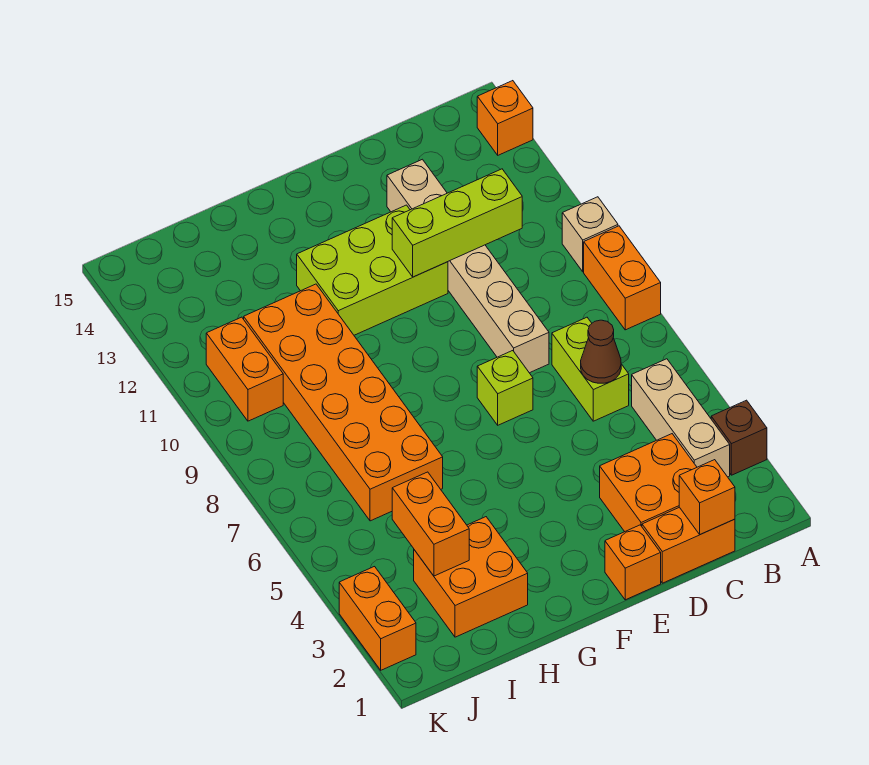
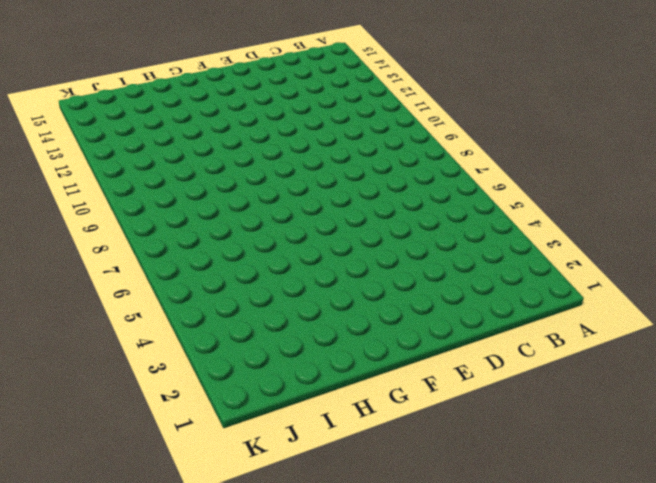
none -> brown brick A3 level 1
none -> orange brick A8:A9 level 1
none -> tan brick A10 level 1

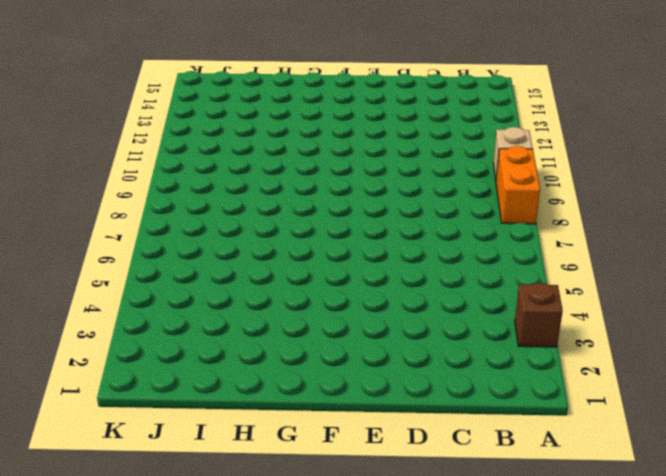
none -> orange brick A14 level 1
none -> tan brick B3:B5 level 1
none -> orange brick C1:D1 level 1

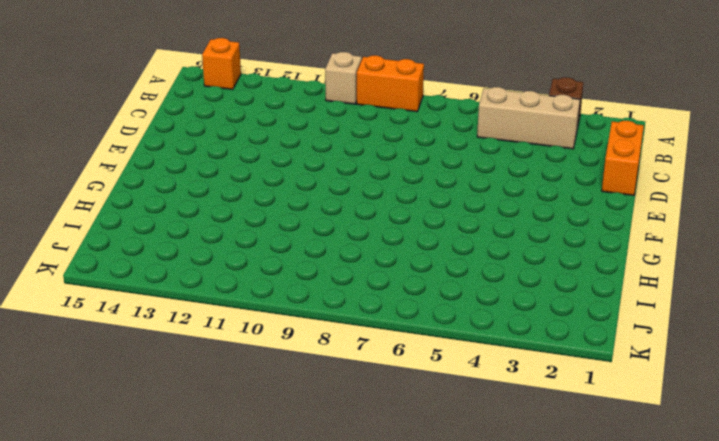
none -> orange brick C2:D3 level 1
none -> lime brick C6:C7 level 1
none -> tan brick D8:D13 level 1

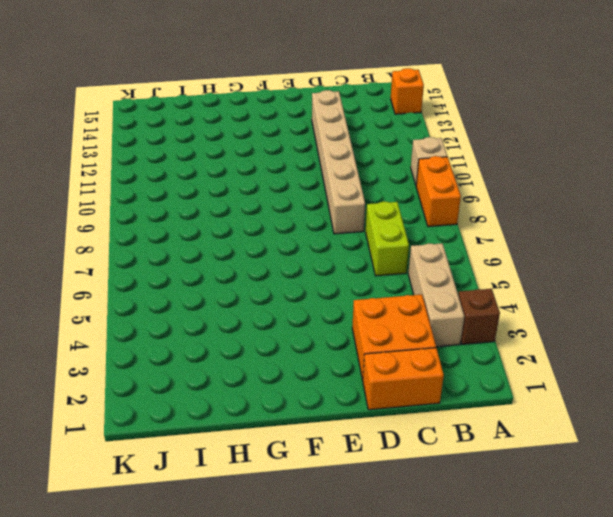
none -> orange brick E1 level 1
none -> lime brick E7 level 1
none -> lime brick E11:G12 level 1

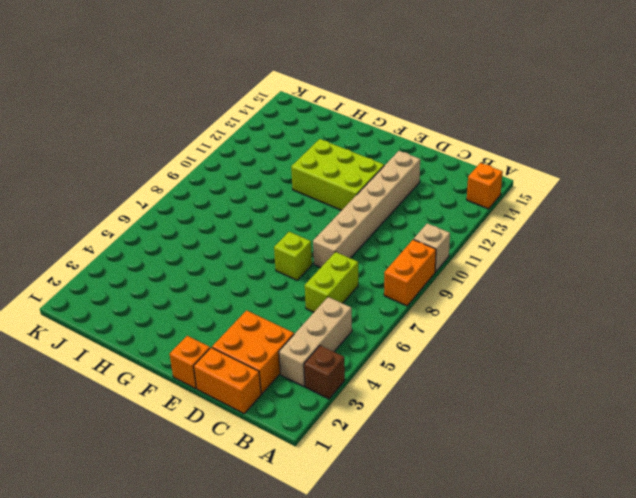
none -> orange brick H2:I3 level 1
none -> orange brick H6:I11 level 1
none -> orange brick J10:J11 level 1

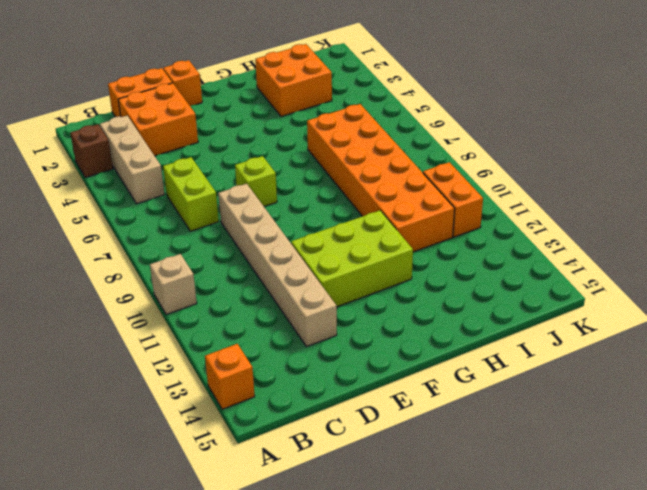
none -> orange brick A8:A9 level 1
none -> orange brick K2:K3 level 1
none -> orange brick C1 level 2

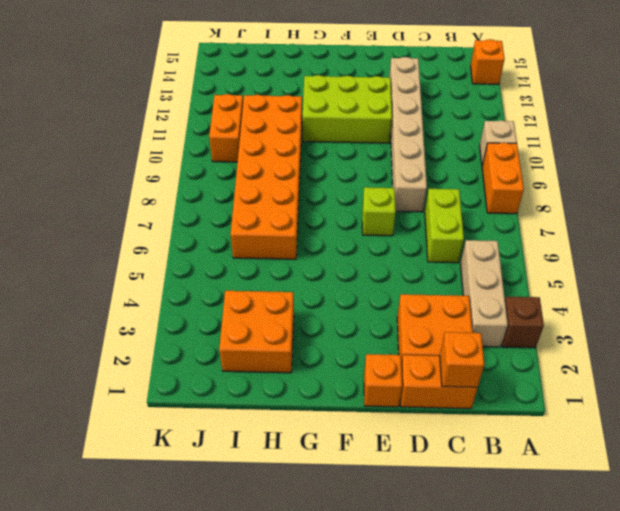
none -> orange brick K2:K3 level 1
none -> brown cone C6 level 2
none -> lime brick C11:E11 level 2

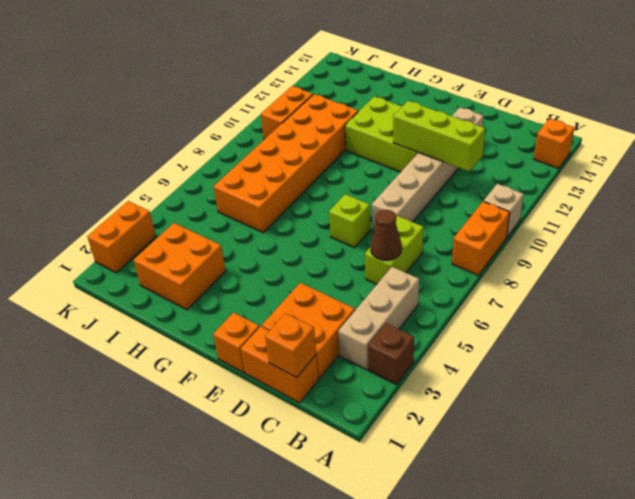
none -> orange brick I3:I4 level 2

